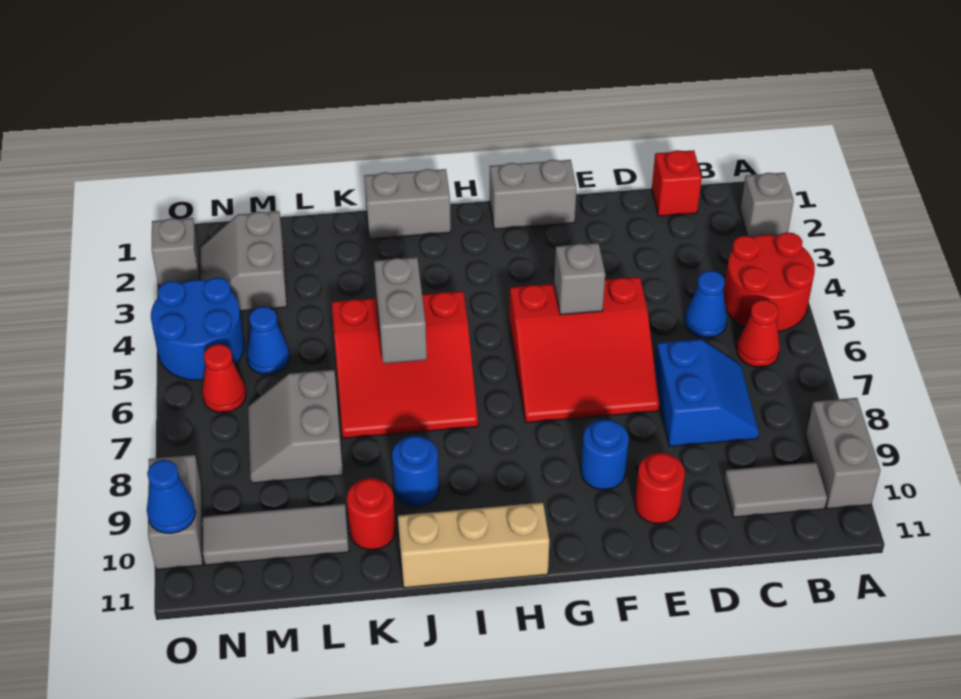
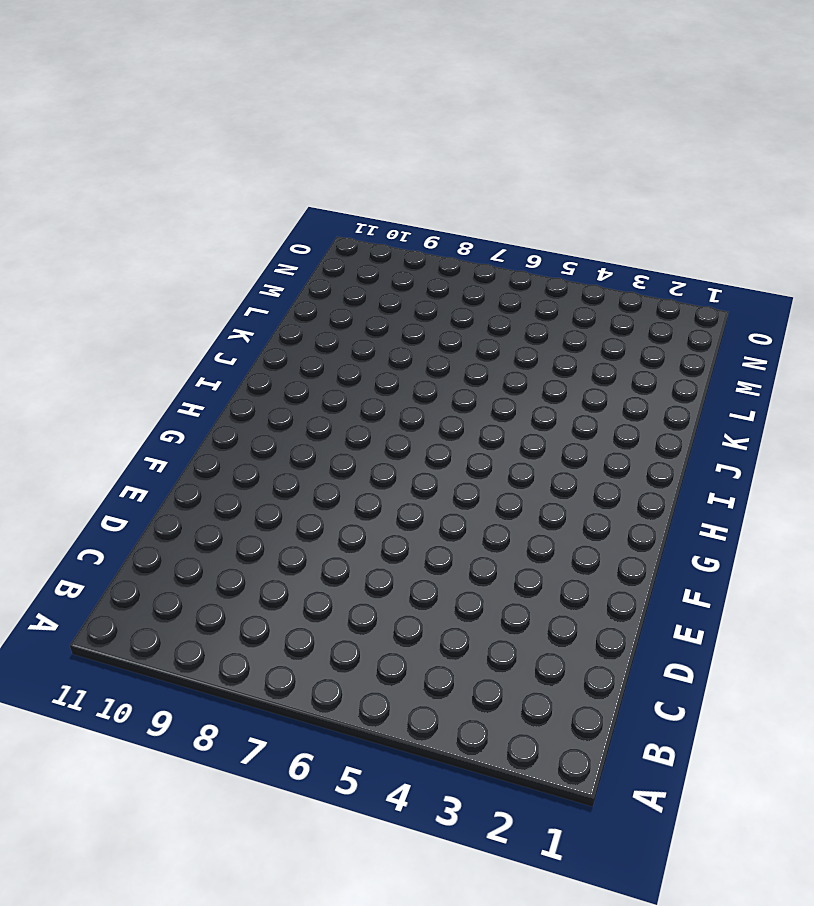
none -> grey brick A2 level 1
none -> red round brick A4:B5 level 1
none -> grey brick A9:A10 level 1

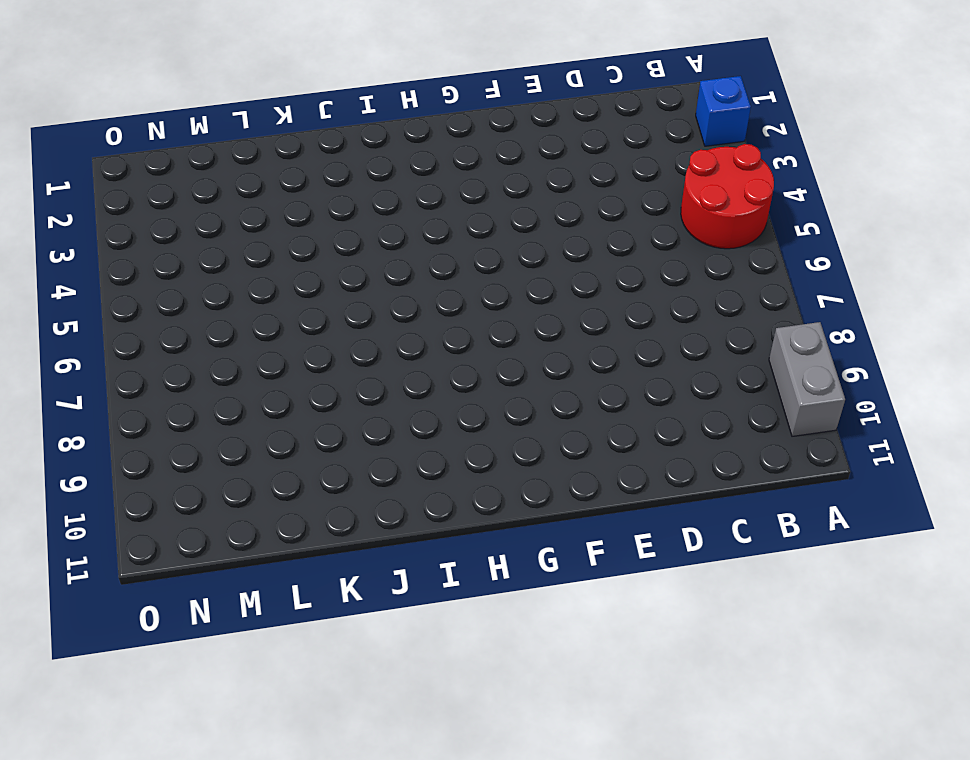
blue brick A2 level 1 -> grey brick A2 level 1
none -> red cone B6 level 1
none -> grey tile B10:C10 level 1
none -> red brick C1 level 1

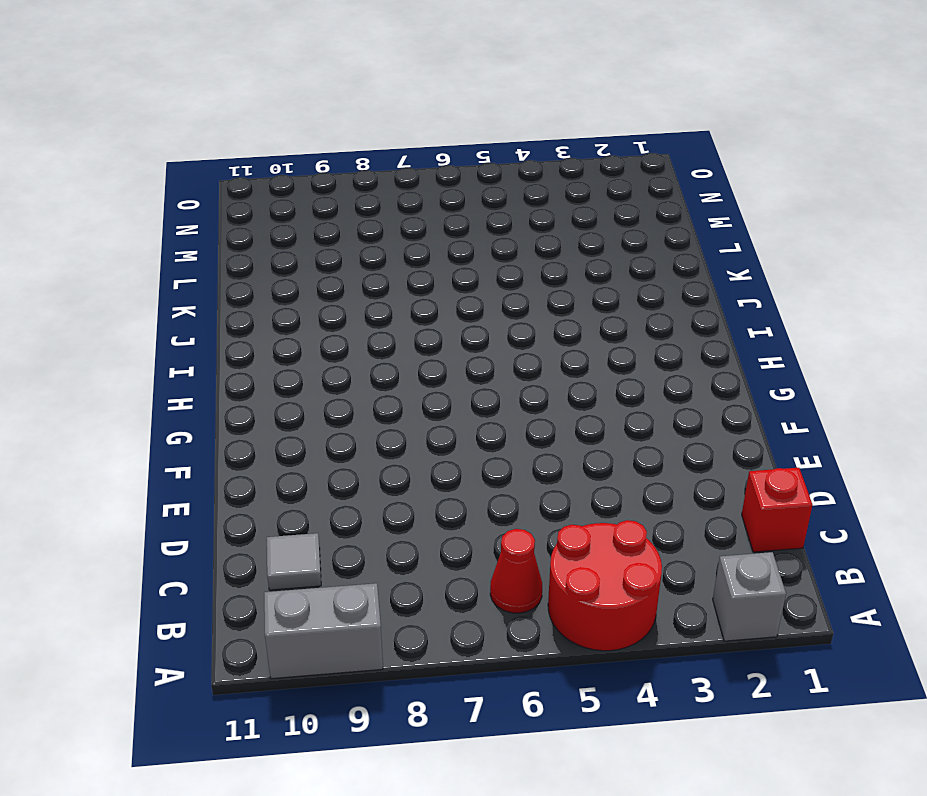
grey tile C10 level 1 -> grey tile B10:C10 level 1
none -> blue cone C5 level 1
none -> blue slope C7:D8 level 1 top D
none -> red slope E5:G7 level 1 top 5

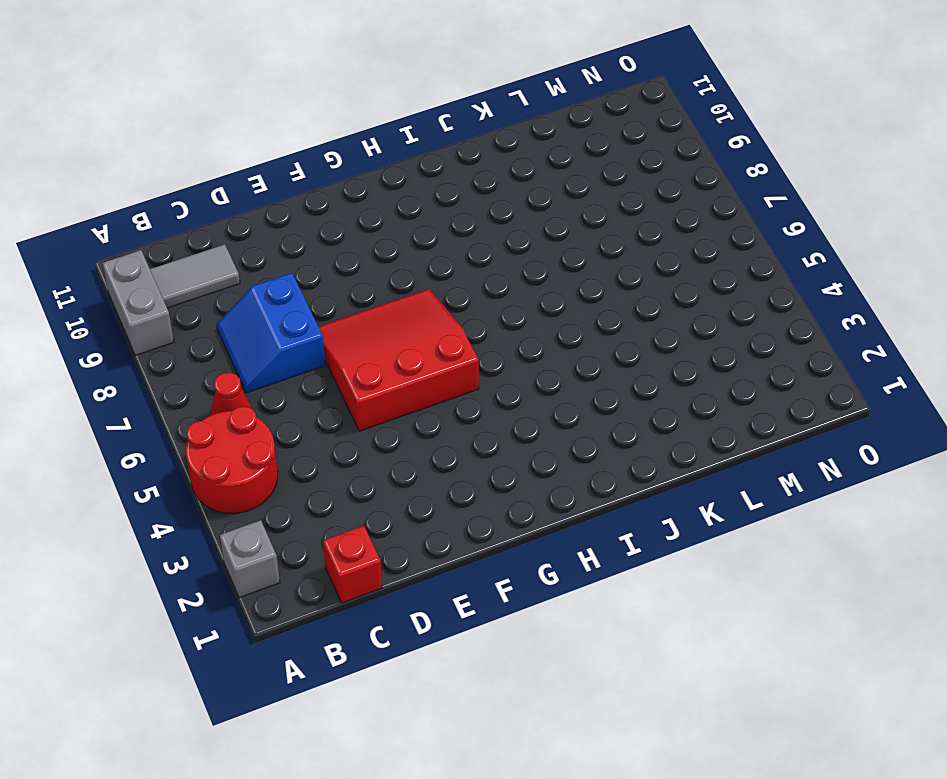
none -> blue cone C5 level 1
none -> red round brick E10 level 1
none -> grey brick F1:G1 level 1

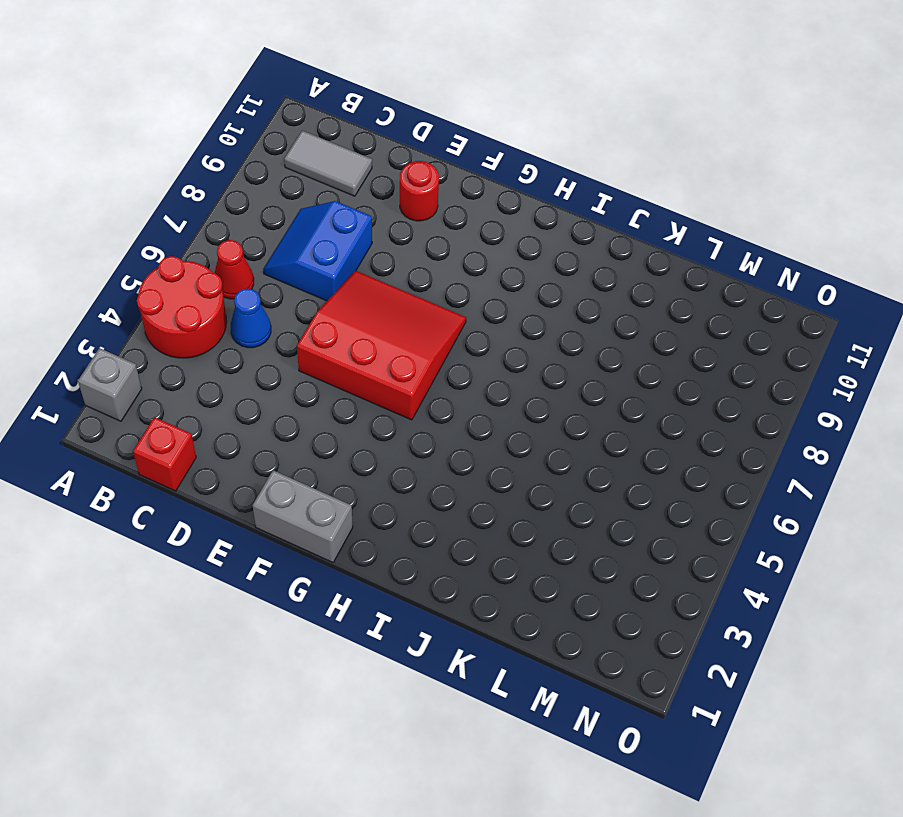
none -> grey brick A9:A10 level 1
none -> blue round brick F9 level 1
none -> tan brick H11:J11 level 1

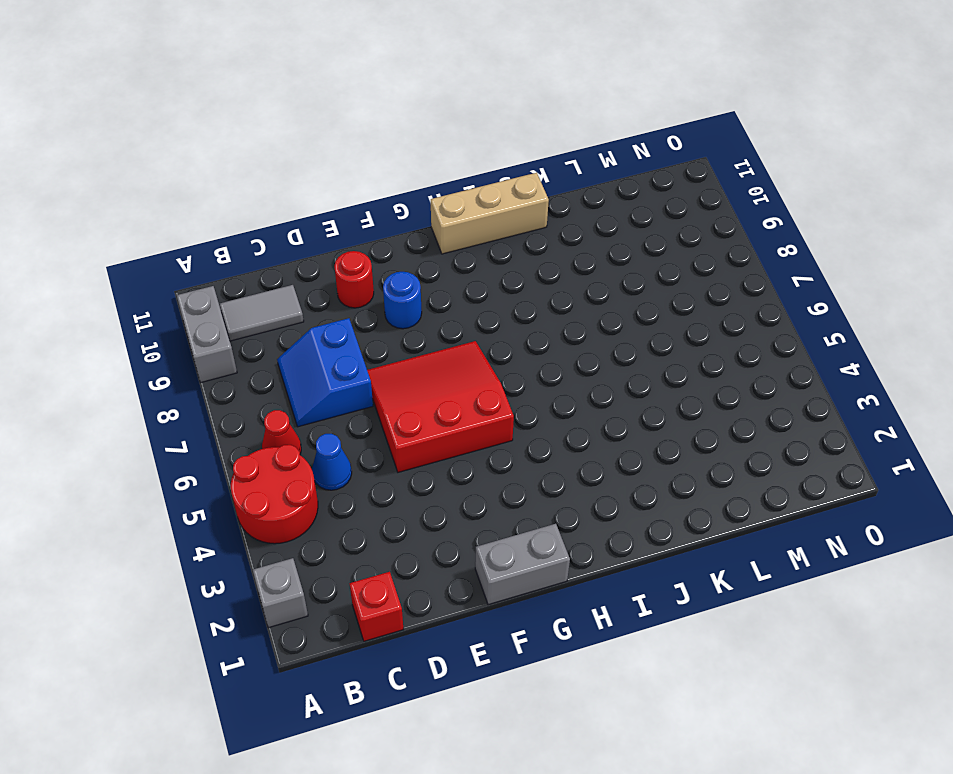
none -> grey brick I1:J1 level 1
none -> red slope I5:K7 level 1 top 5
none -> blue round brick J9 level 1

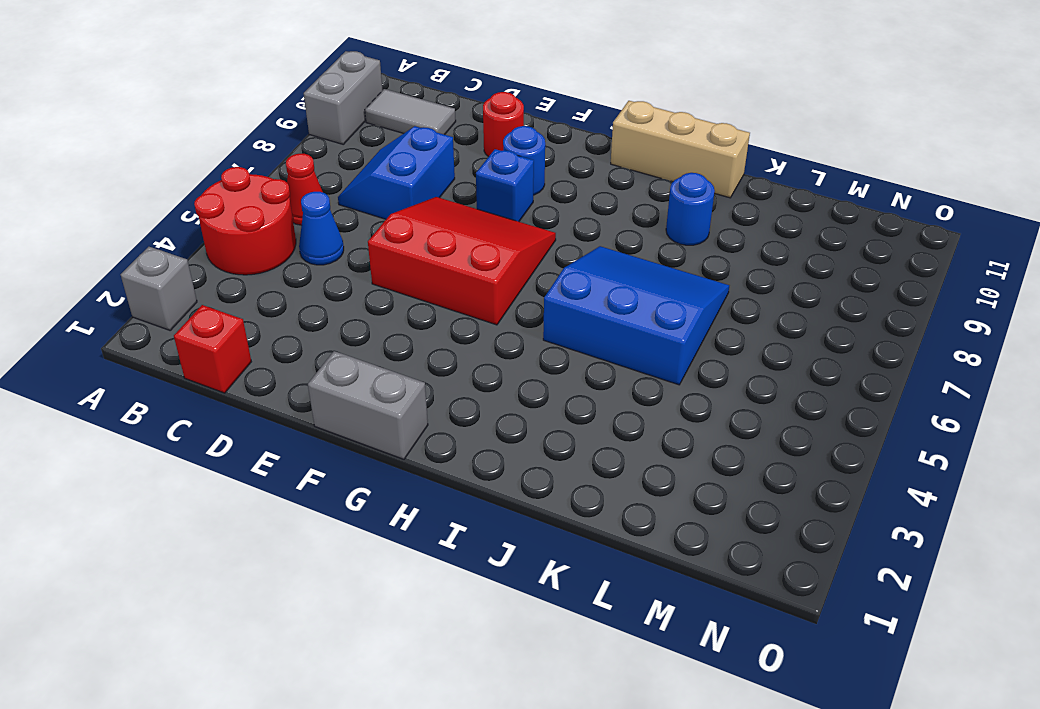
blue brick F8 level 1 -> none
blue slope I5:K7 level 1 top 5 -> red slope I5:K7 level 1 top 5
none -> grey brick I1:J1 level 1
none -> red round brick K10 level 1
none -> grey slope L7:M8 level 1 top L

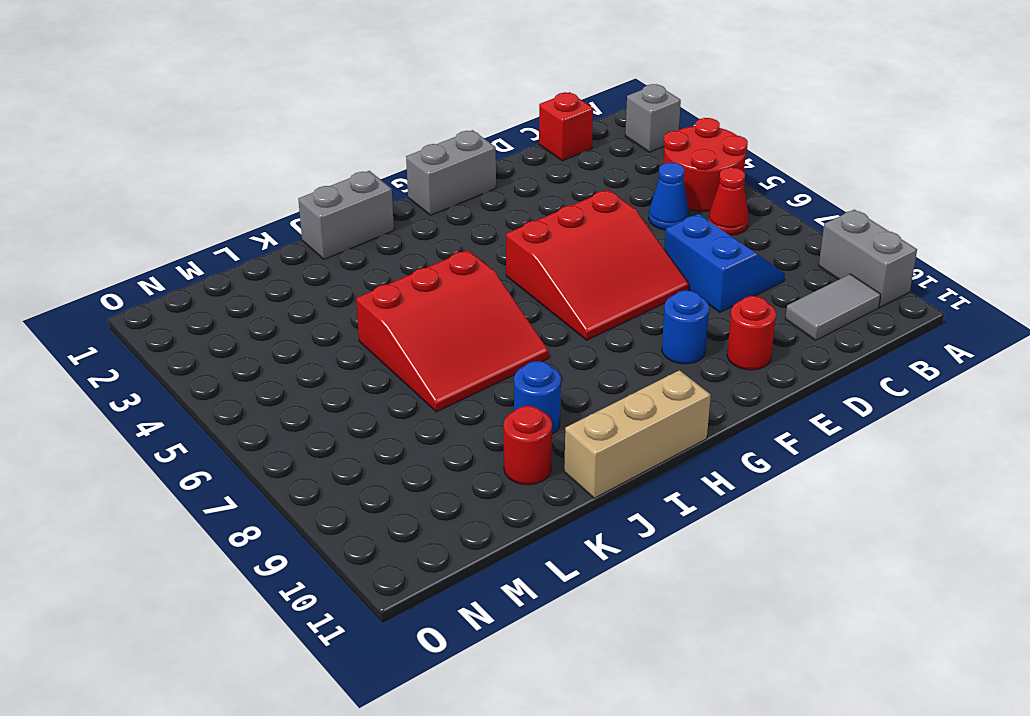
none -> grey slope L7:M8 level 1 top L
none -> grey tile L10:N10 level 1
none -> grey slope M2:N3 level 1 top M

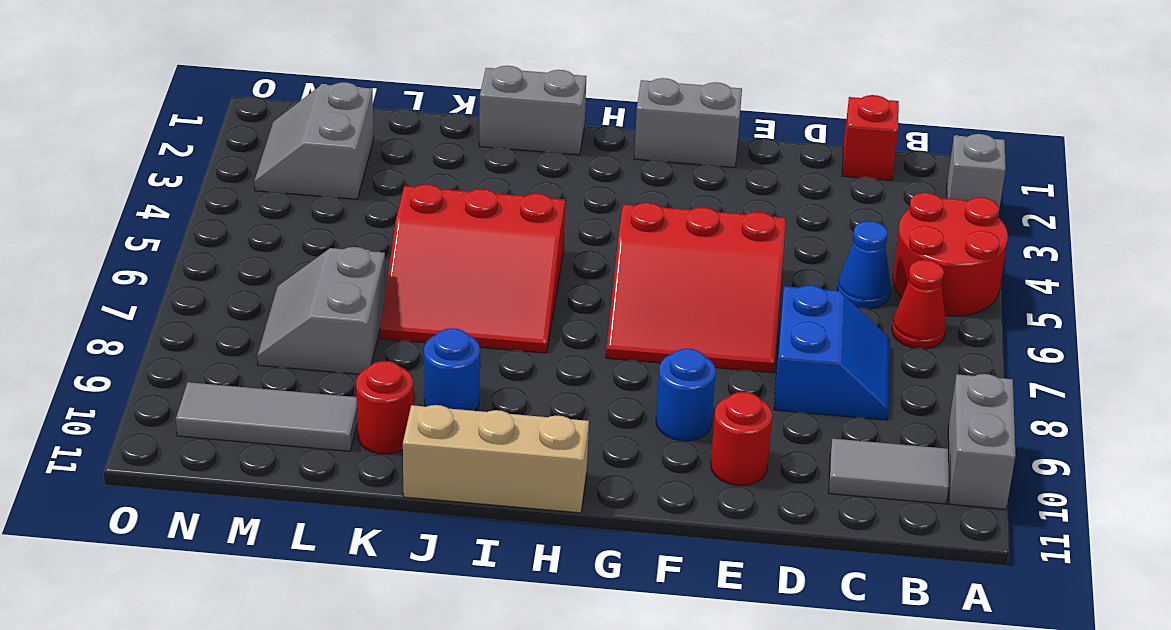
none -> blue cone M5 level 1
none -> blue round brick N4:O5 level 1
none -> red cone N6 level 1

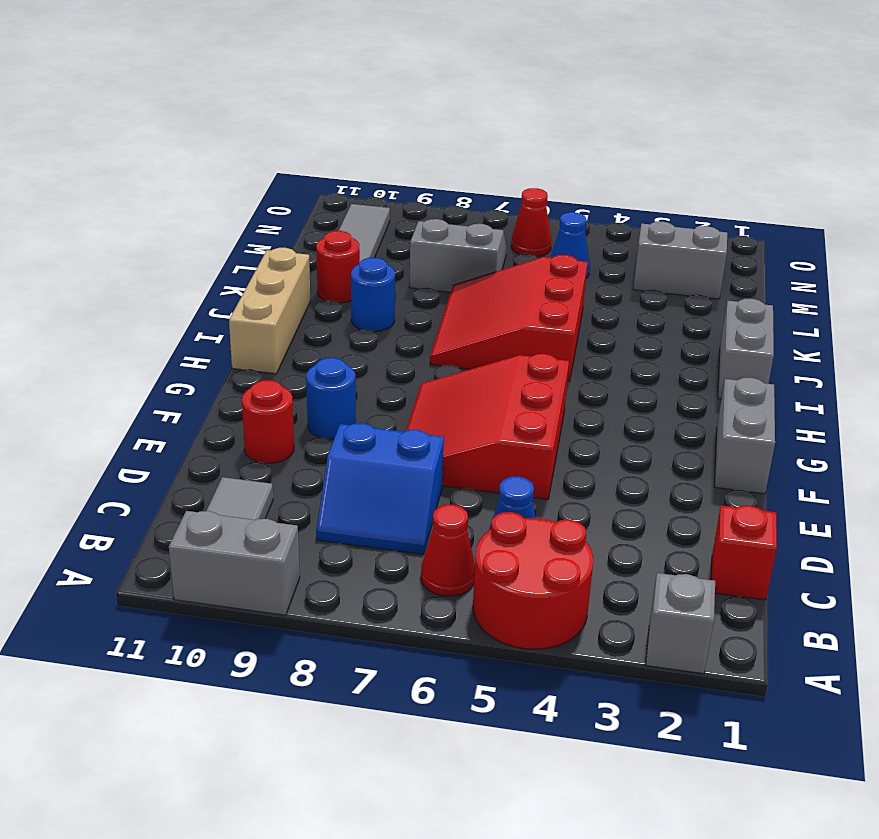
none -> blue round brick N4:O5 level 1
none -> grey brick O2 level 1
none -> grey brick O9:O10 level 1

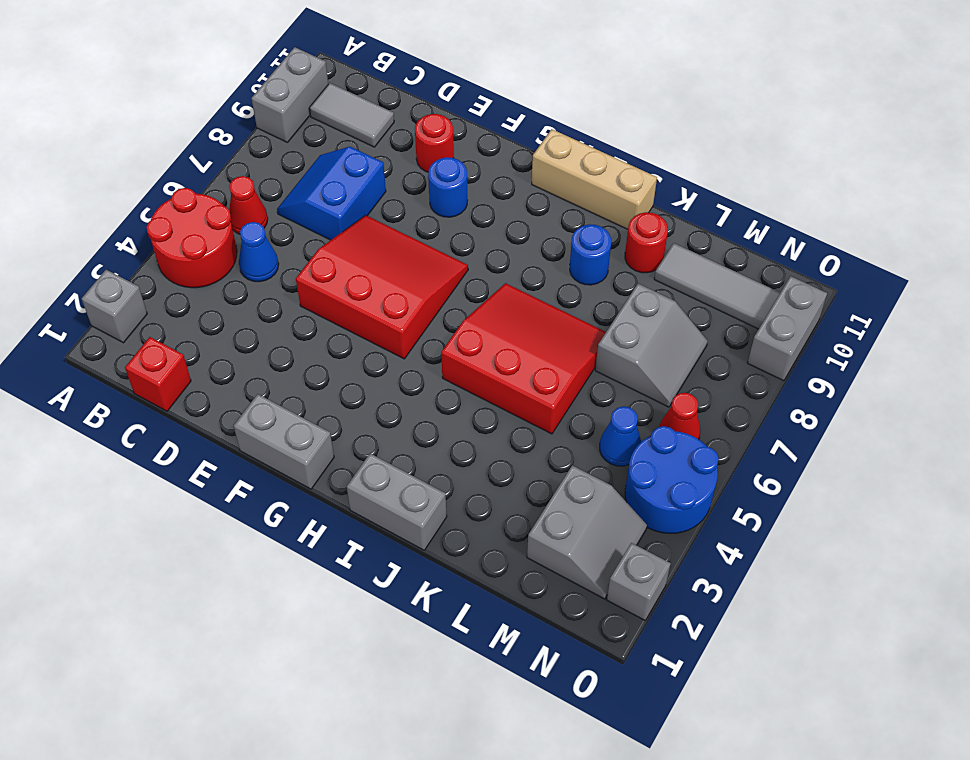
none -> grey brick F5 level 2
none -> grey brick J5:J6 level 2
none -> blue cone O10 level 2

